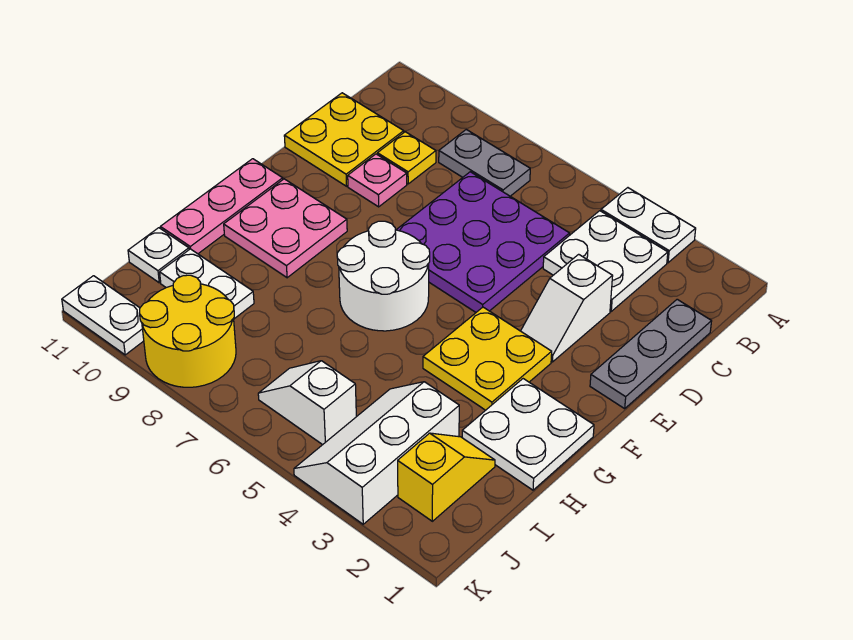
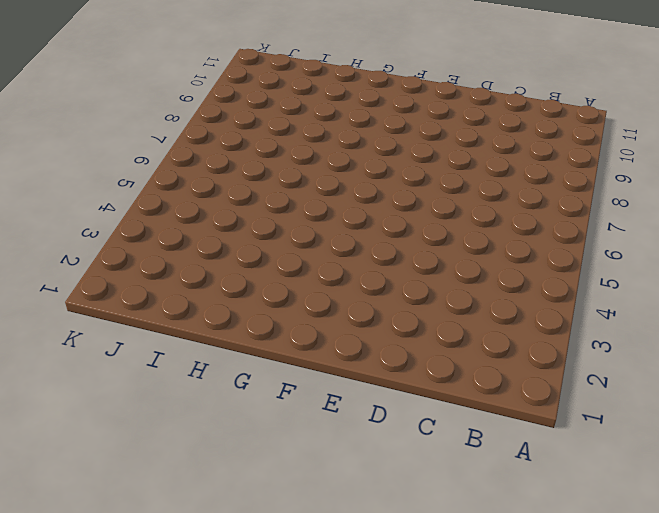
none -> white plate A3:A4 level 1
none -> white plate B3:C4 level 1
none -> grey plate B7:B8 level 1

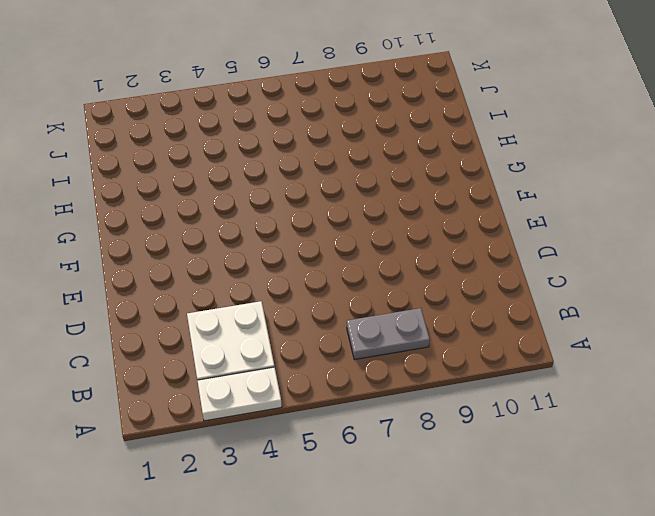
none -> grey plate C1:E1 level 1
none -> purple plate C5:E7 level 1
none -> yellow plate C9 level 1

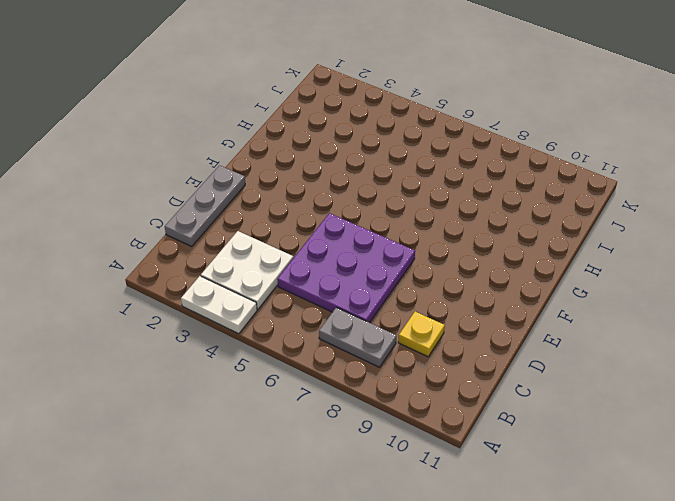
none -> yellow plate C10:D11 level 1
none -> white slope D3:E3 level 1 top D
none -> pink plate D9 level 1

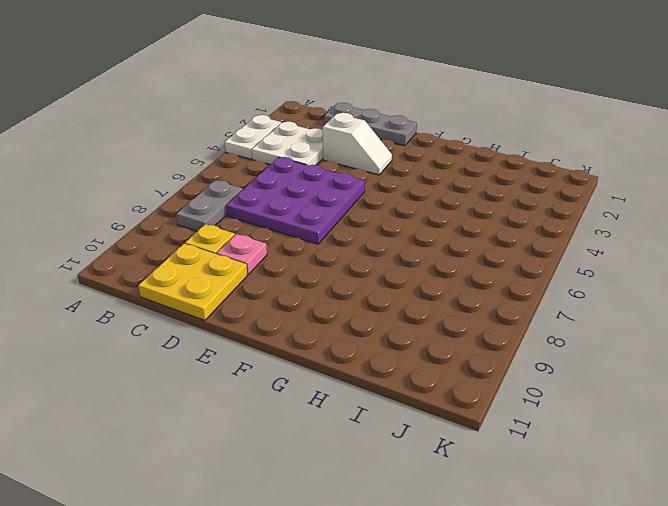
none -> yellow plate F3:G4 level 1
none -> white round brick F6:G7 level 1
none -> pink plate F9:G10 level 1

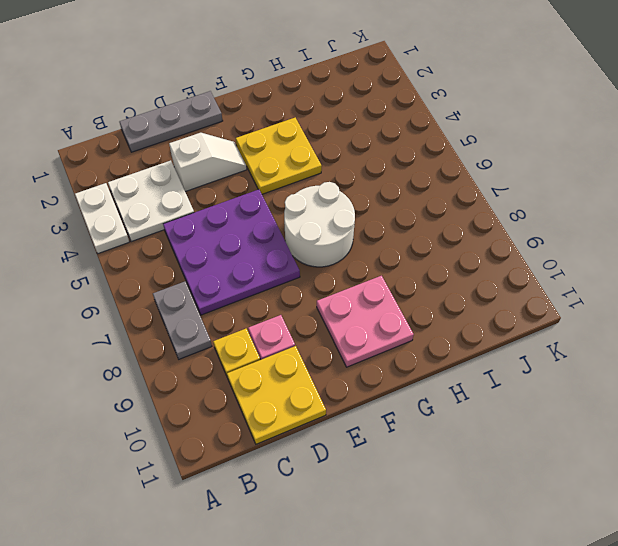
none -> pink plate F11:H11 level 1
none -> white plate G1:H2 level 1
none -> yellow slope I2:J2 level 1 top J

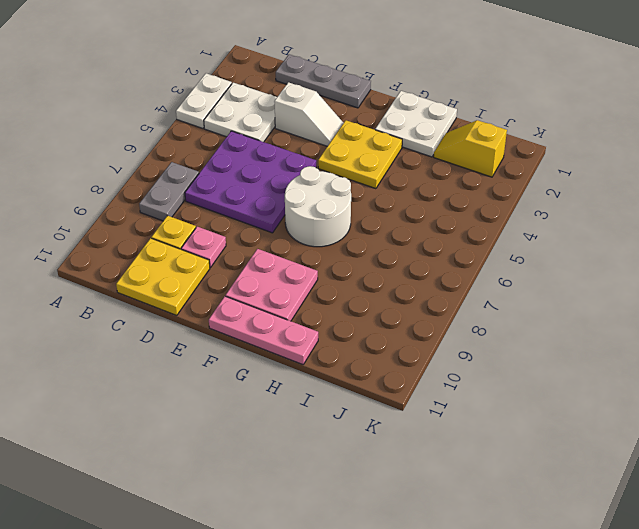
none -> white slope I3:K4 level 1 top 3
none -> white plate I9:I10 level 1
none -> white plate I11 level 1

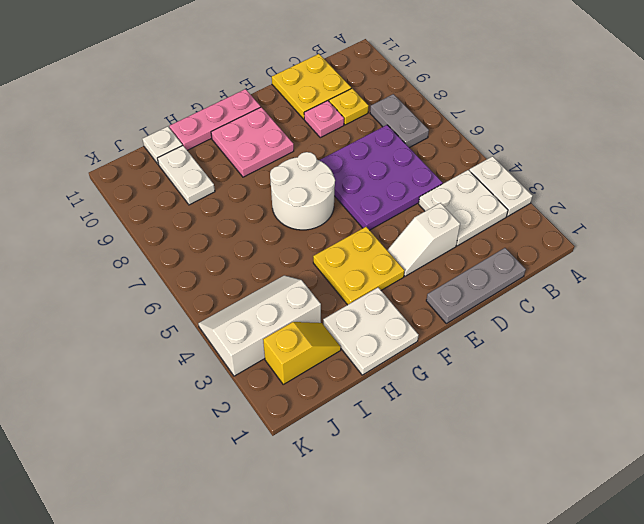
none -> white slope J5:J6 level 1 top 5
none -> yellow round brick J8:K9 level 1
none -> white plate K10:K11 level 1

